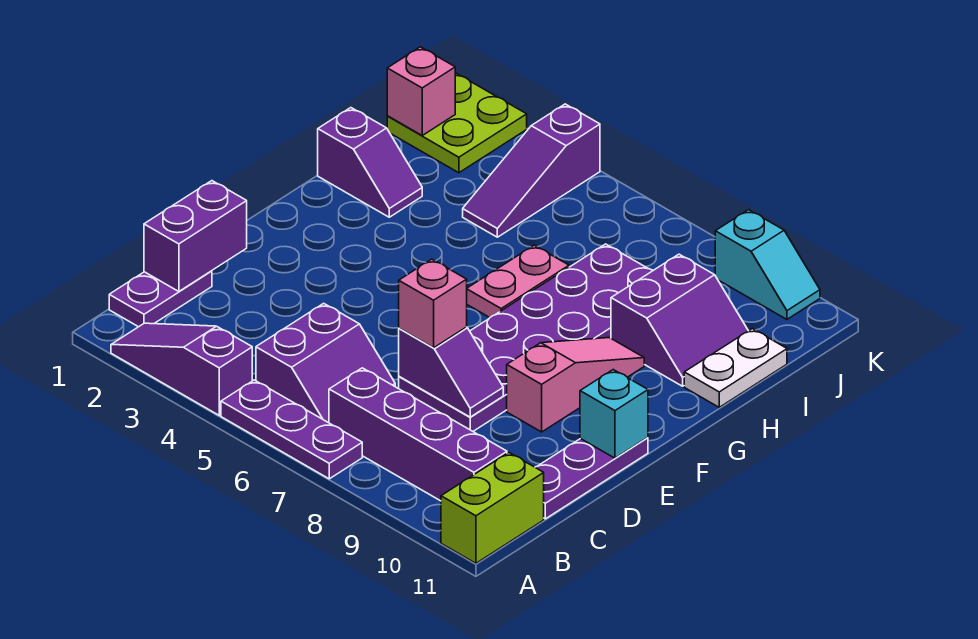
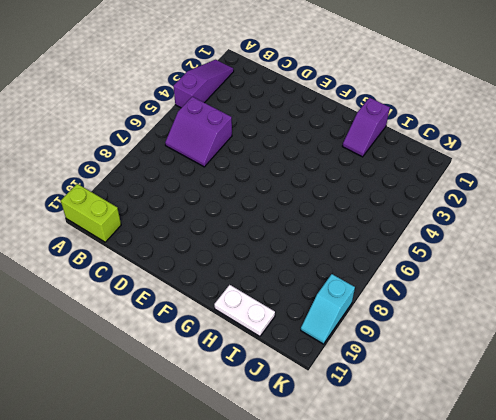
none -> purple plate A5:A7 level 1
none -> purple plate B1:C1 level 1
none -> purple brick B7:B10 level 1

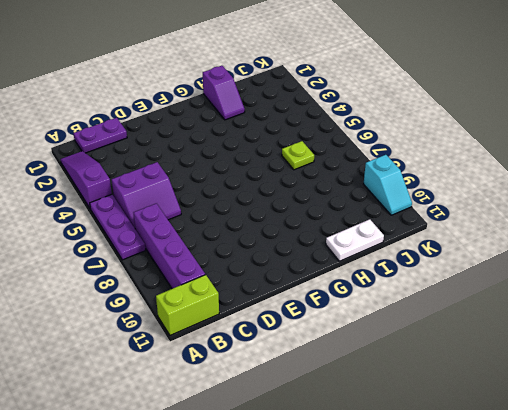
lime plate I6 level 1 -> none
none -> purple plate C11:E11 level 1
none -> purple plate D7:I8 level 1
none -> pink slope E9:G9 level 1 top E

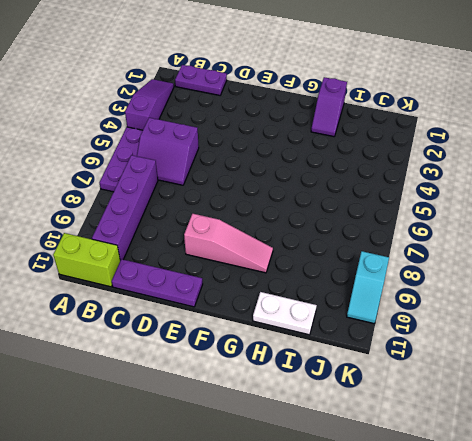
none -> purple plate D7:I8 level 1
none -> pink plate G6:H6 level 1
none -> purple slope H9:I10 level 1 top 9

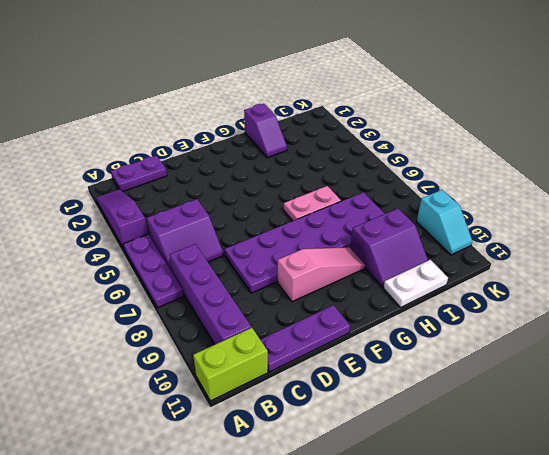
none -> purple slope I4:K4 level 1 top K
none -> lime plate J1:K2 level 1
none -> purple brick C1:D1 level 2

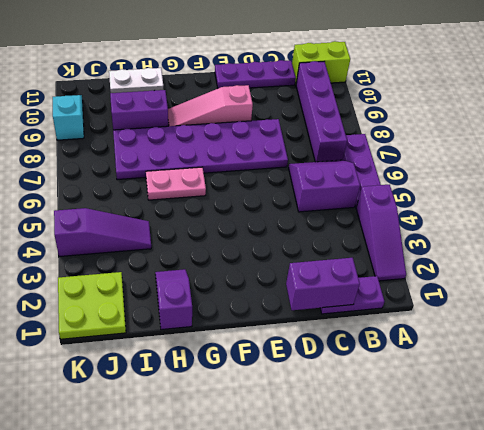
none -> purple slope D7:D8 level 2 top 7
none -> cyan brick E11 level 2
none -> pink brick J1 level 2

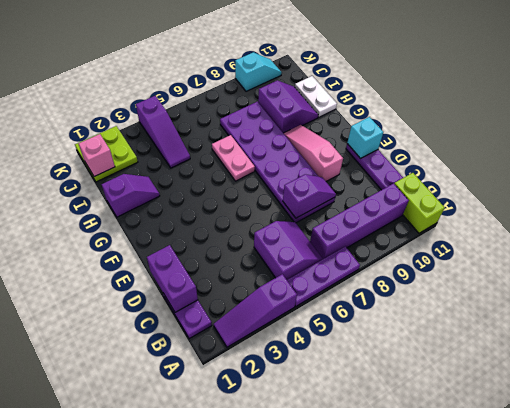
none -> pink brick D7 level 3

